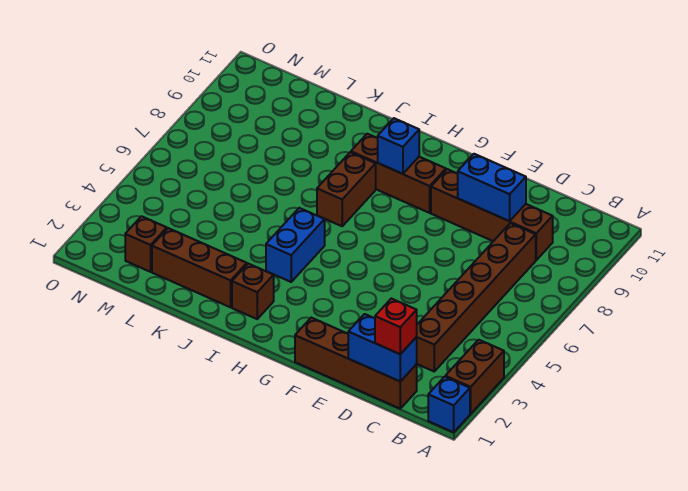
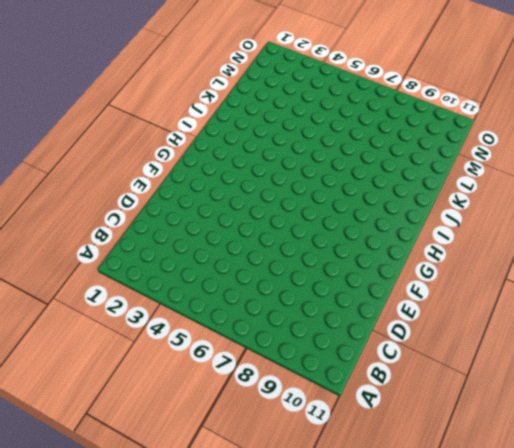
none -> blue brick A1 level 1
none -> brown brick A2:A3 level 1
none -> brown brick C1:F1 level 1

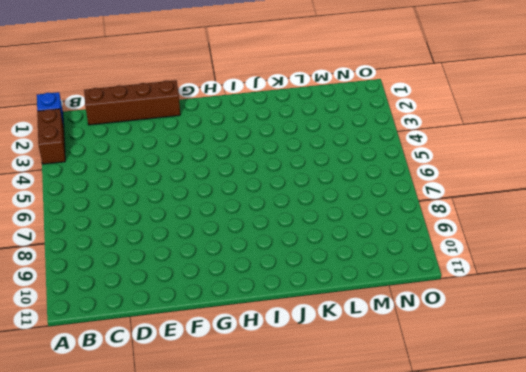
none -> brown brick C3:C8 level 1
none -> brown brick C9:F9 level 1
none -> brown brick G9:I9 level 1

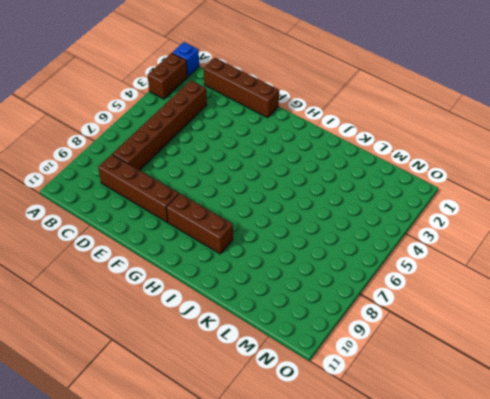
none -> brown brick I2 level 1
none -> blue brick I4:I5 level 1
none -> brown brick I7:I8 level 1

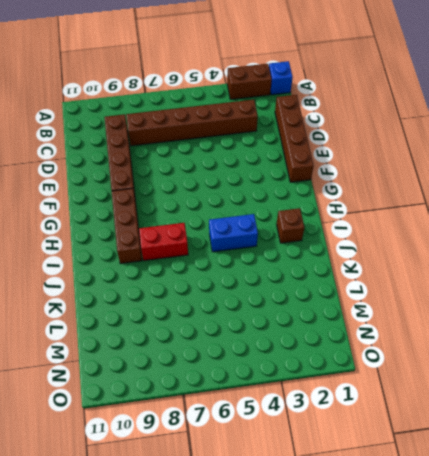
red brick I7:I8 level 1 -> brown brick I7:I8 level 1
none -> brown brick J2:L2 level 1
none -> brown brick M2 level 1
none -> blue brick C1:D1 level 2

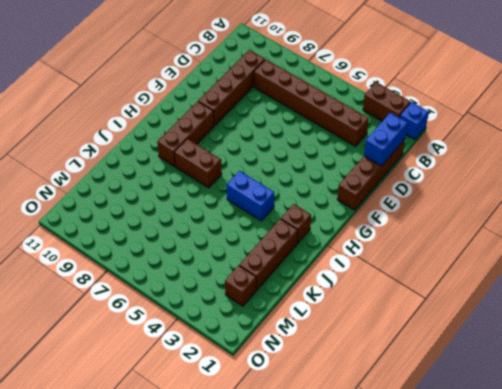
none -> blue brick D9:E9 level 2
none -> blue brick H9 level 2
none -> red brick C1 level 3

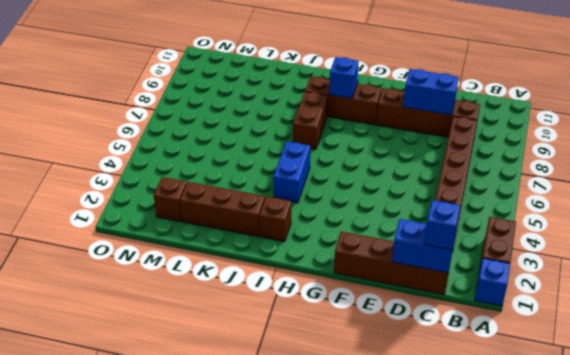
blue brick C1 level 3 -> red brick C1 level 3

